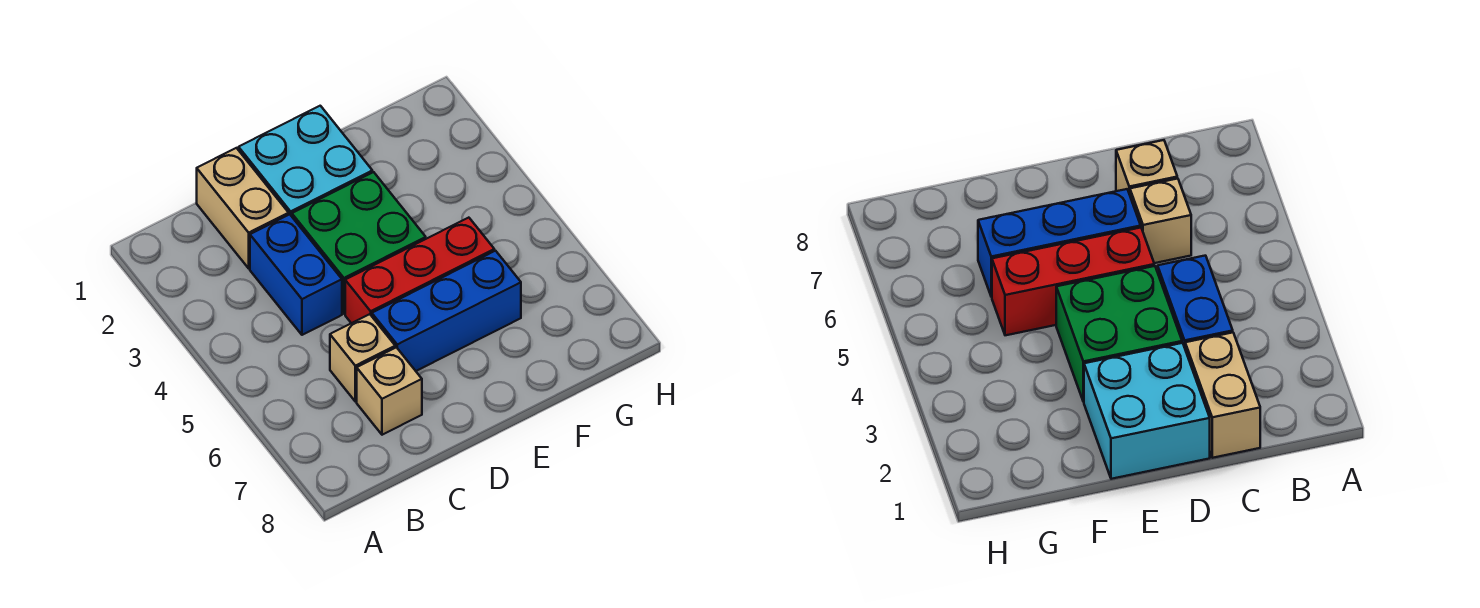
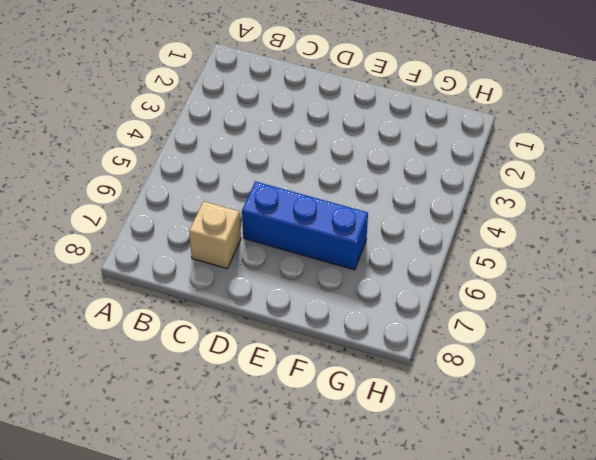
none -> tan brick C1:C2 level 1
none -> blue brick C3:C4 level 1

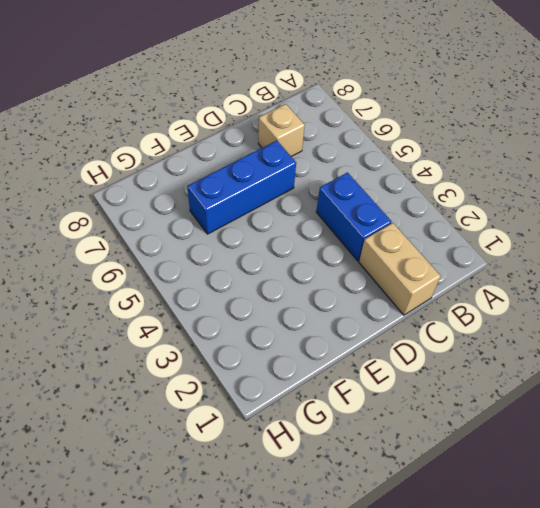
none -> tan brick C6 level 1
none -> cyan brick D1:E2 level 1

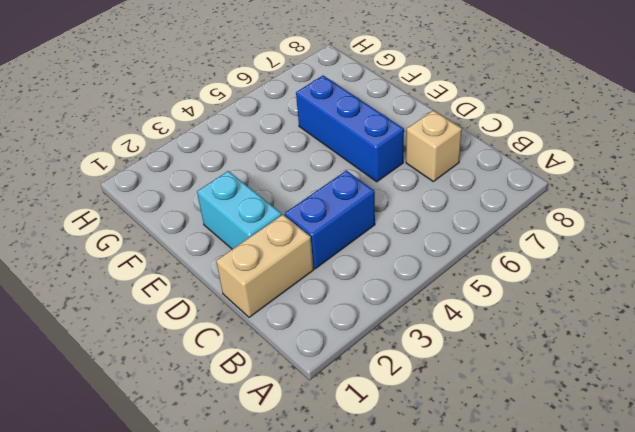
cyan brick D2:E2 level 1 -> cyan brick D1:E2 level 1
none -> tan brick C6 level 1
none -> green brick D3:E4 level 1

